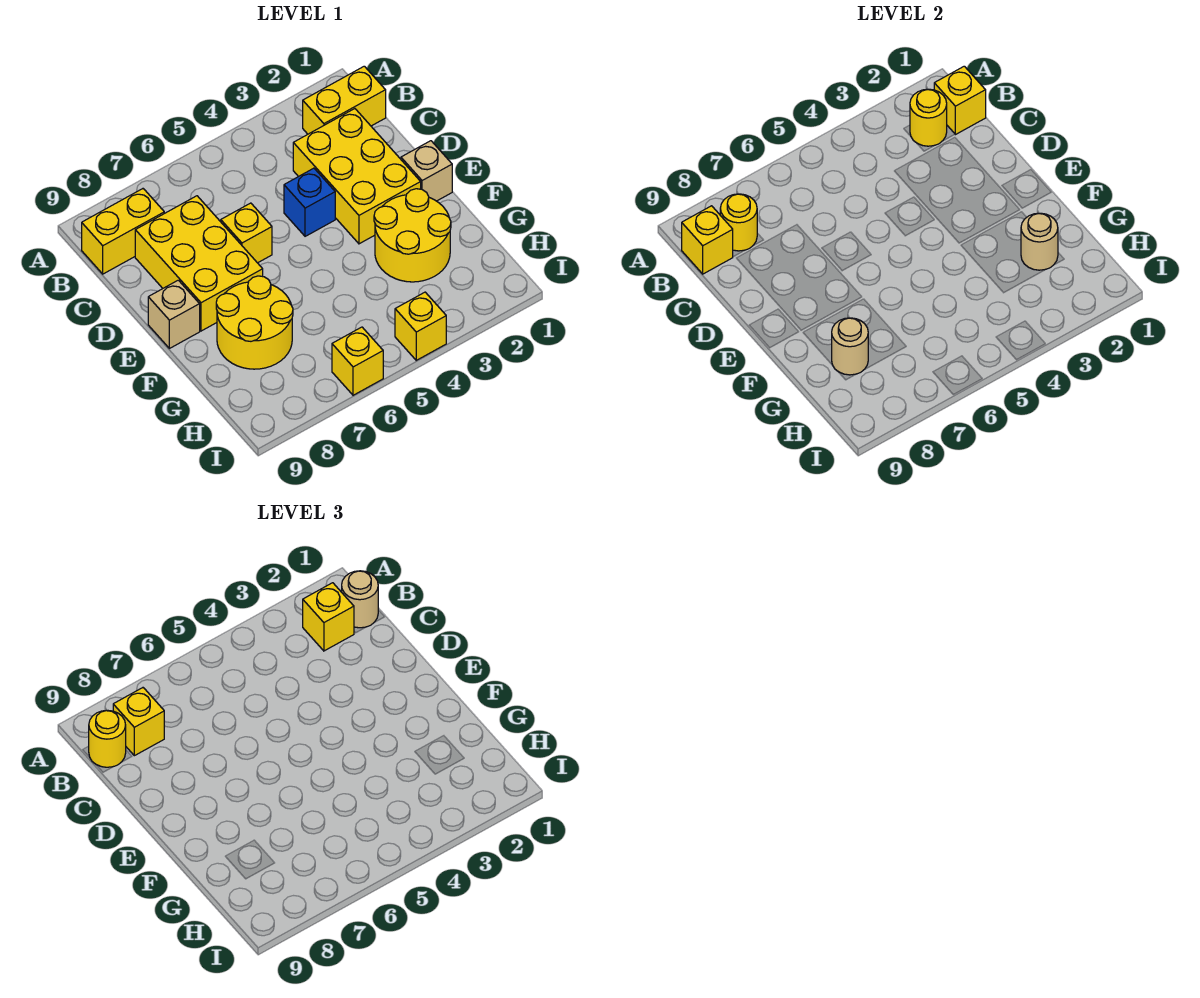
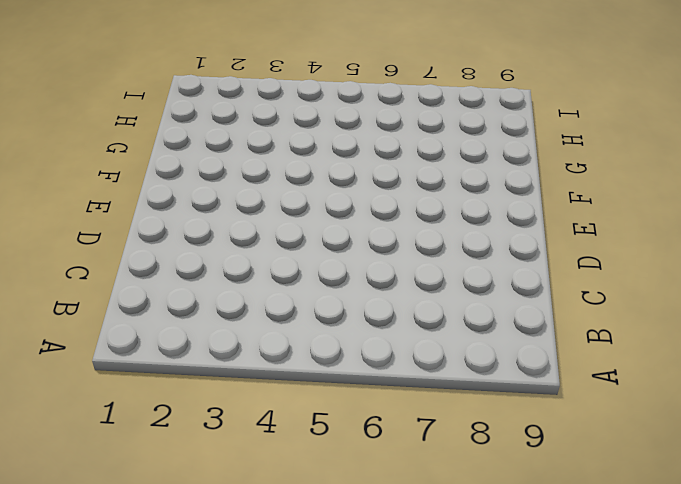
none -> yellow brick B1:B2 level 1
none -> yellow brick B8:B9 level 1
none -> yellow brick C2:E3 level 1

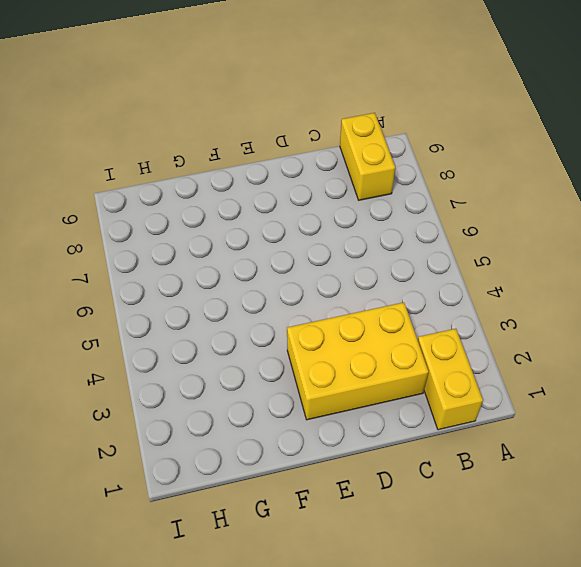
none -> yellow brick C7:E8 level 1
none -> blue brick D4 level 1
none -> yellow brick D6 level 1

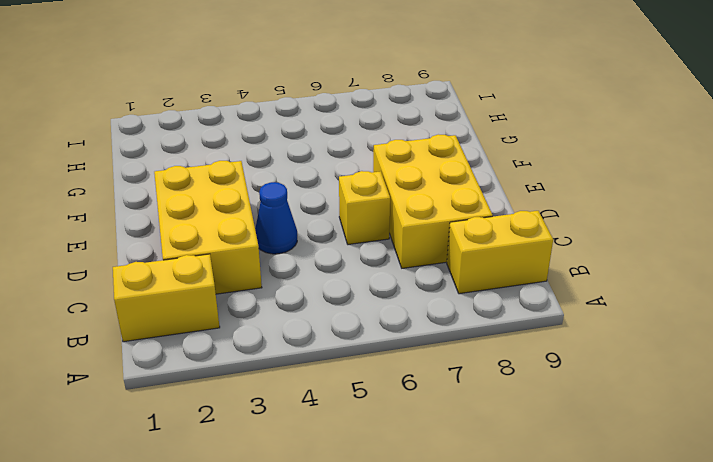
blue cone D4 level 1 -> blue brick D4 level 1
none -> tan brick E1 level 1
none -> tan brick E9 level 1
none -> yellow round brick F2:G3 level 1

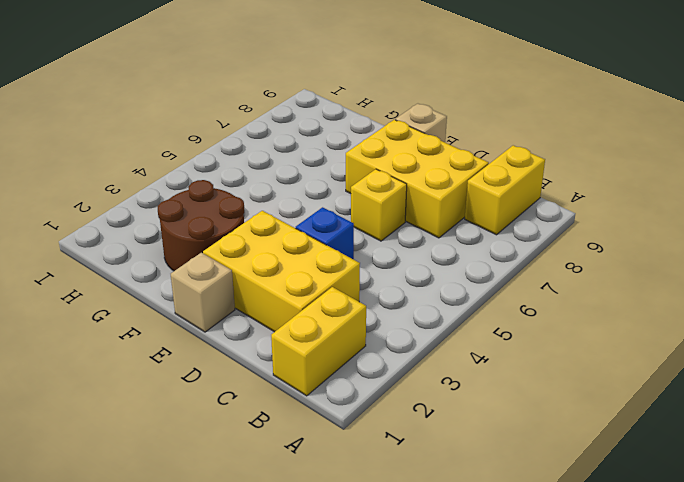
brown round brick F2:G3 level 1 -> yellow round brick F2:G3 level 1
none -> yellow round brick F7:G8 level 1
none -> yellow brick I4 level 1
none -> yellow brick I6 level 1

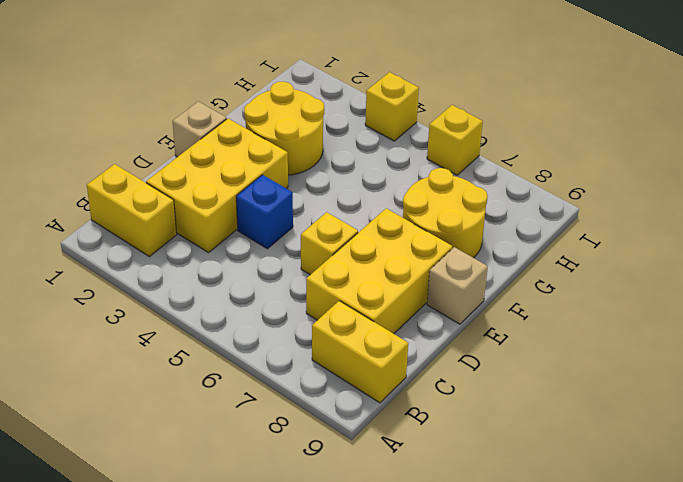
none -> yellow brick B1 level 2
none -> yellow round brick B2 level 2
none -> yellow round brick B8 level 2

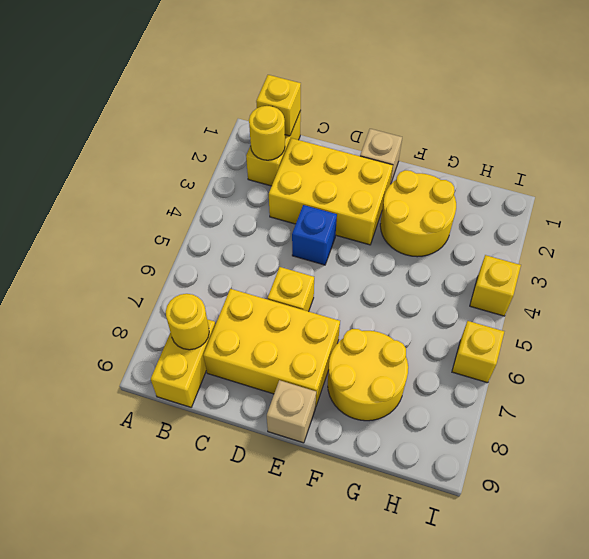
none -> yellow brick B9 level 2
none -> tan round brick G2 level 2
none -> tan round brick G8 level 2

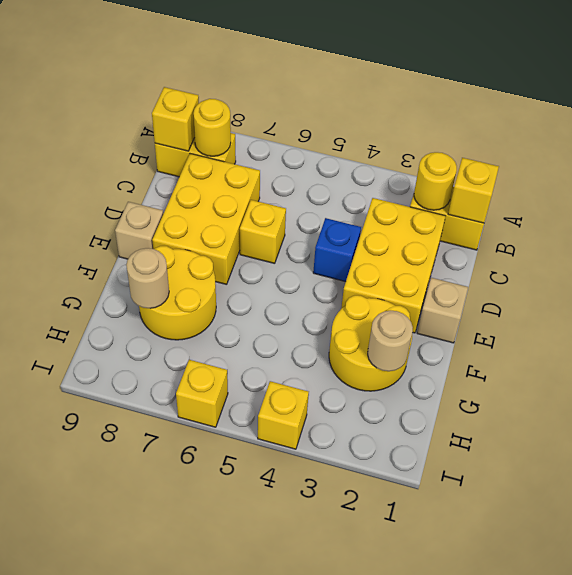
none -> tan round brick B1 level 3
none -> yellow brick B2 level 3
none -> yellow brick B8 level 3

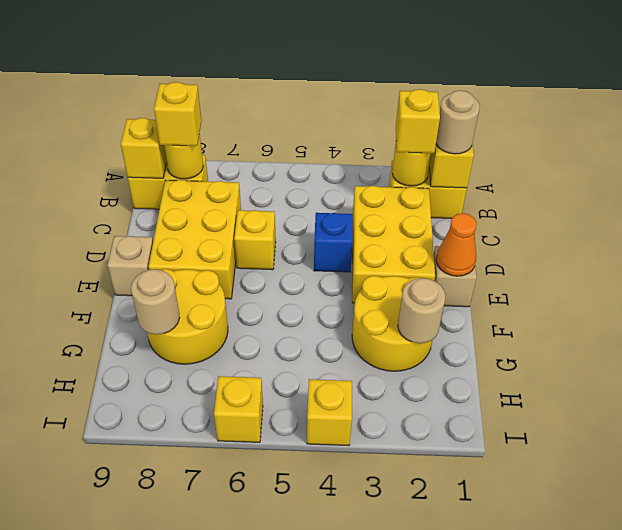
orange cone E1 level 2 -> none
none -> yellow round brick B9 level 3

